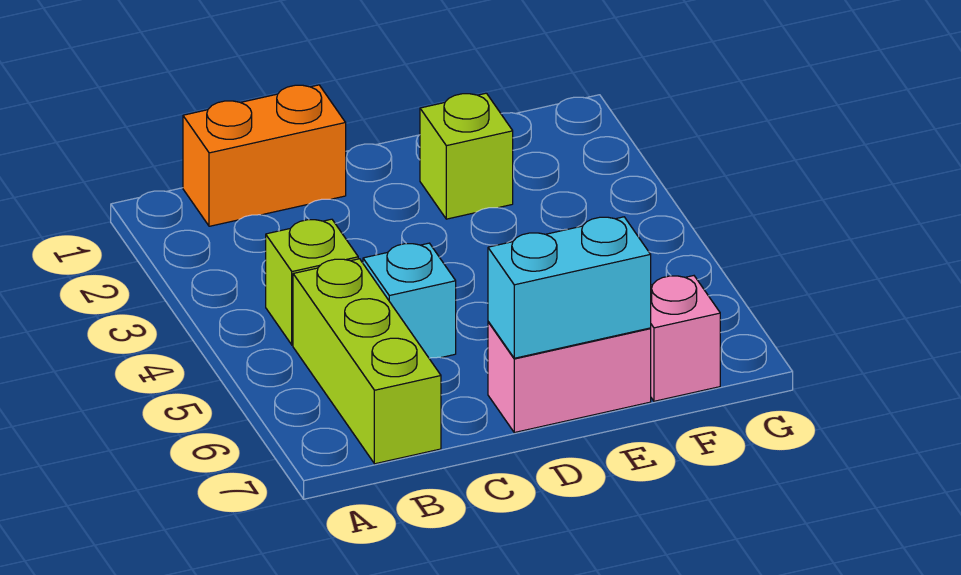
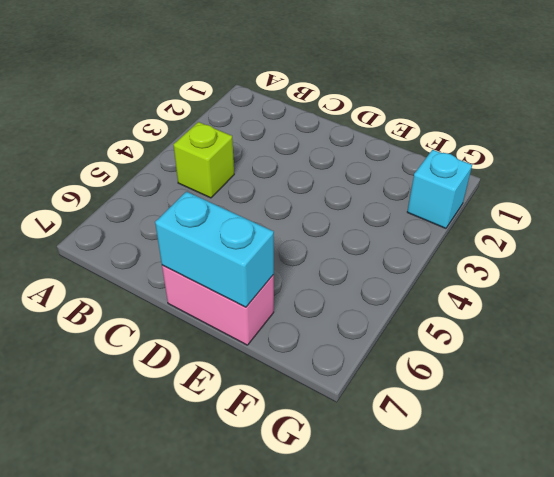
cyan brick G2 level 1 -> cyan brick C5 level 1
none -> orange brick B1:C1 level 1
none -> lime brick B5:B7 level 1

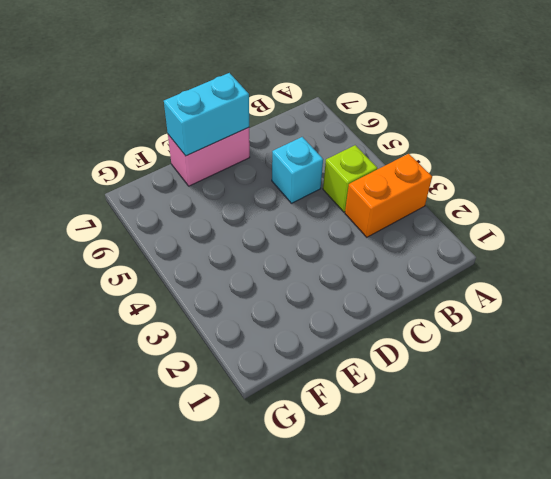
orange brick A3:B3 level 1 -> orange brick B1:C1 level 1
none -> lime brick B5:B7 level 1
none -> lime brick E2 level 1

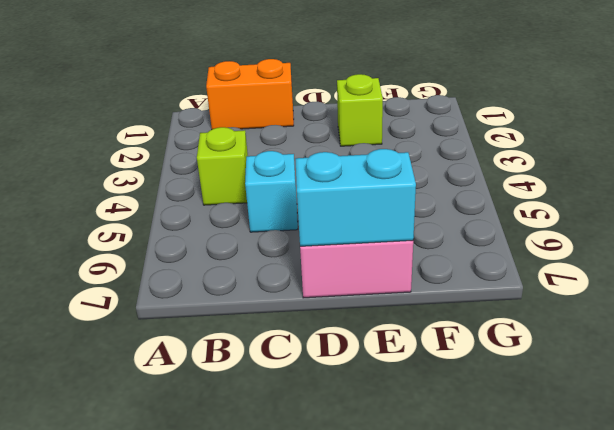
none -> lime brick B5:B7 level 1
none -> pink brick F7 level 1

